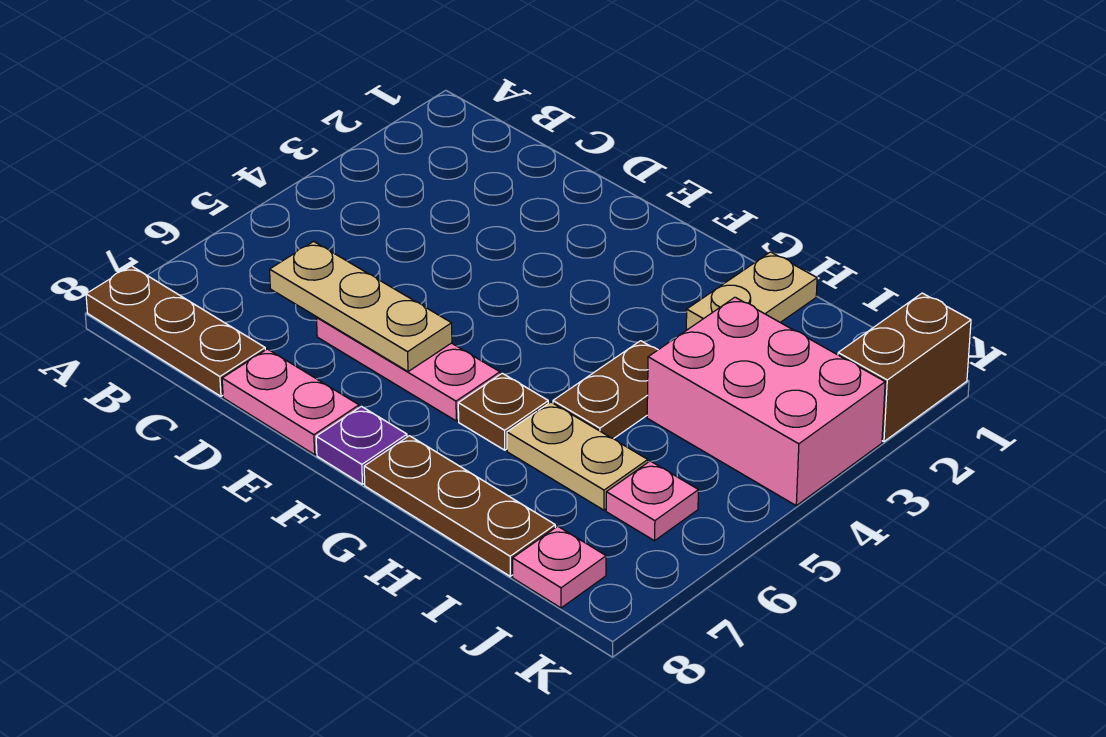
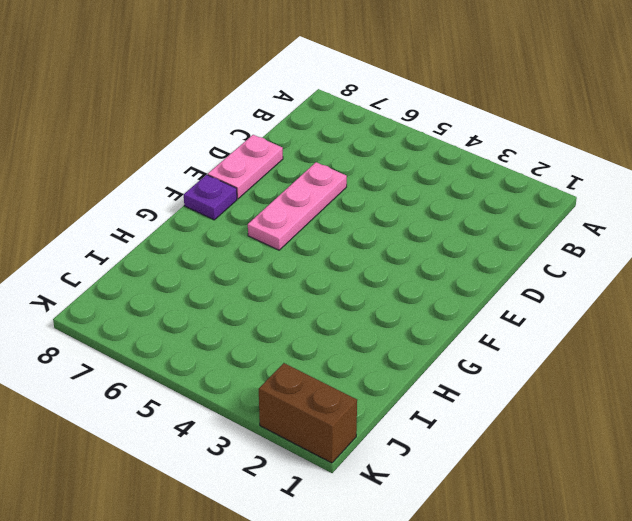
none -> brown plate A8:C8 level 1
none -> brown plate G6 level 1
none -> brown plate G8:I8 level 1

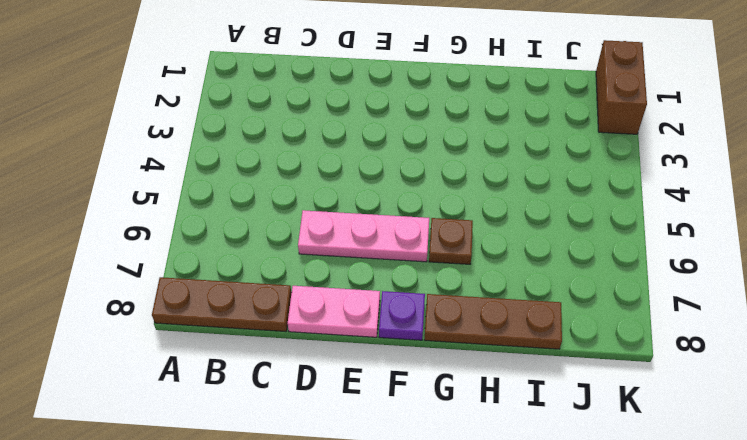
none -> tan plate H1:H2 level 1
none -> brown plate H4:H5 level 1
none -> tan plate H6:I6 level 1

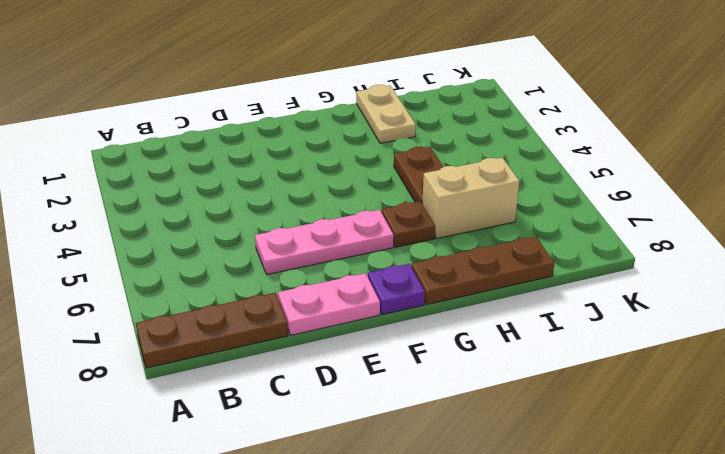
tan brick H6:I6 level 1 -> tan plate H6:I6 level 1
none -> pink brick I3:K4 level 1
none -> pink plate J6 level 1
none -> pink plate J8 level 1

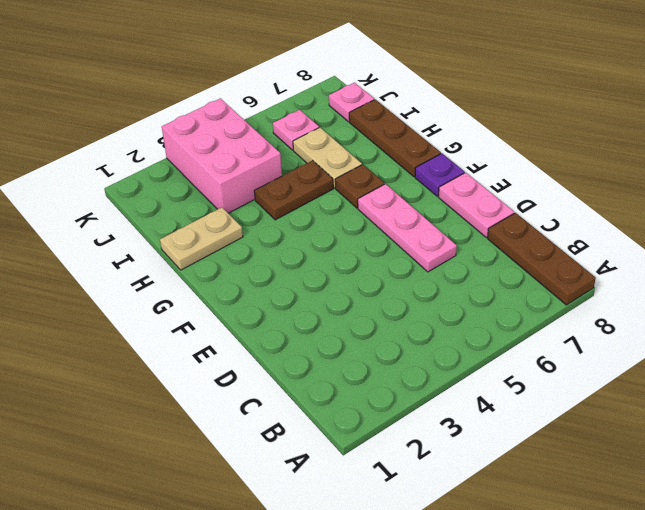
none -> brown brick K1:K2 level 1
none -> tan plate C6:E6 level 2

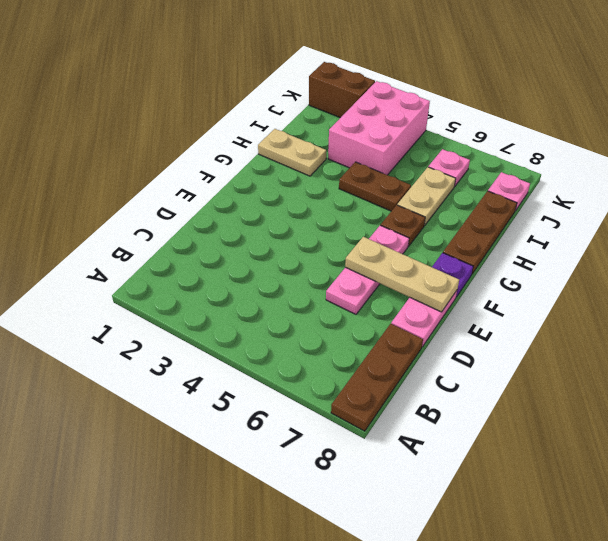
tan plate E6:E8 level 2 -> tan plate C6:E6 level 2

